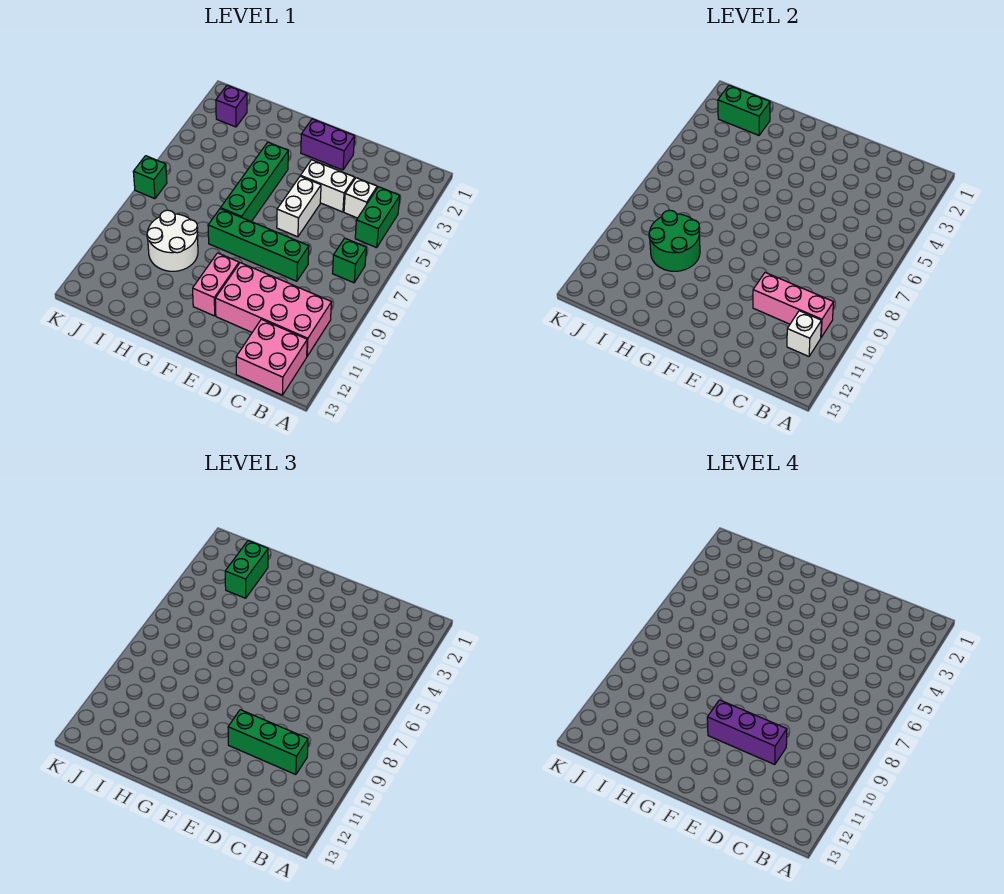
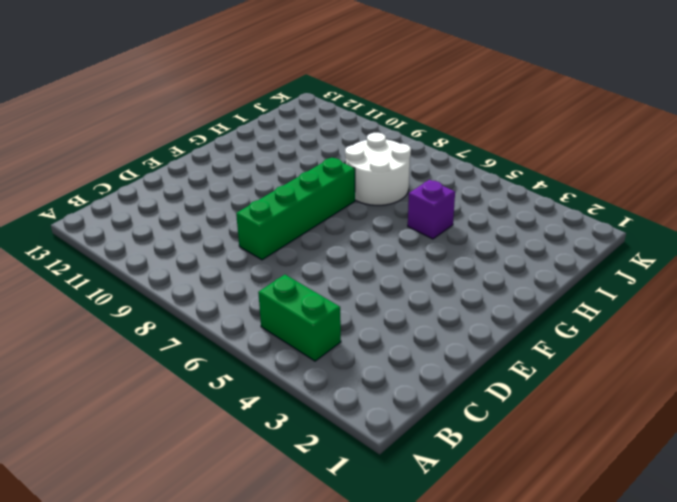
purple brick H5 level 1 -> purple brick J2 level 1
white round brick H7:I8 level 1 -> white round brick H9:I10 level 1
none -> green brick B7 level 1
none -> pink brick B10:E11 level 1
none -> pink brick B12:C13 level 1

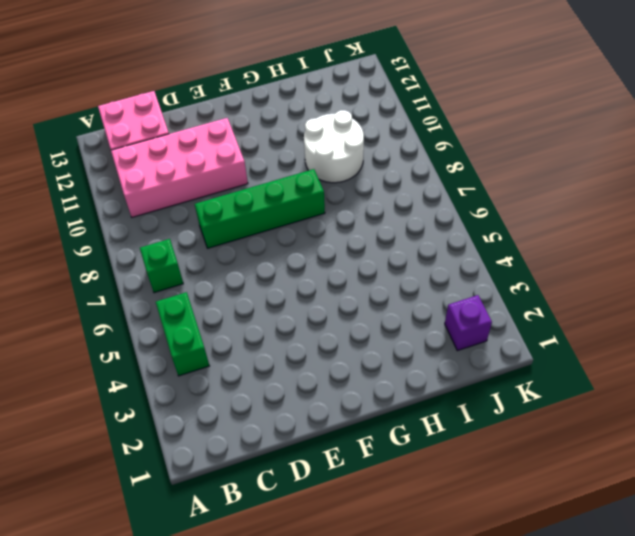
none -> white brick C4 level 1
none -> white brick D4:E4 level 1
none -> purple brick E2:F2 level 1

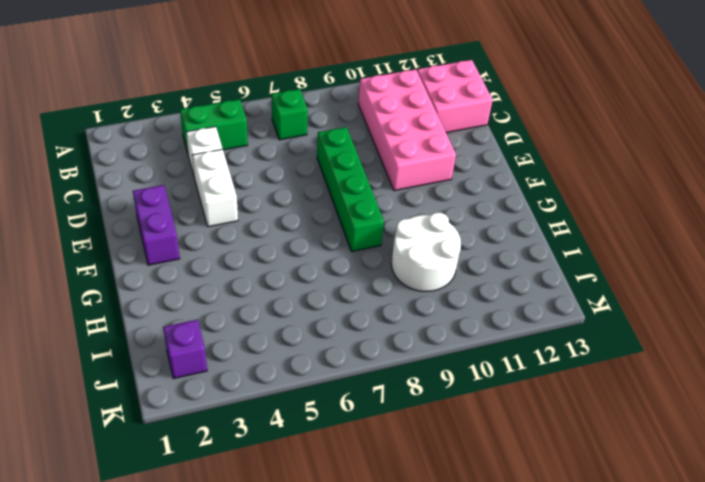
none -> white brick E5:E6 level 1
none -> pink brick F10:F11 level 1
none -> green brick G4:G7 level 1

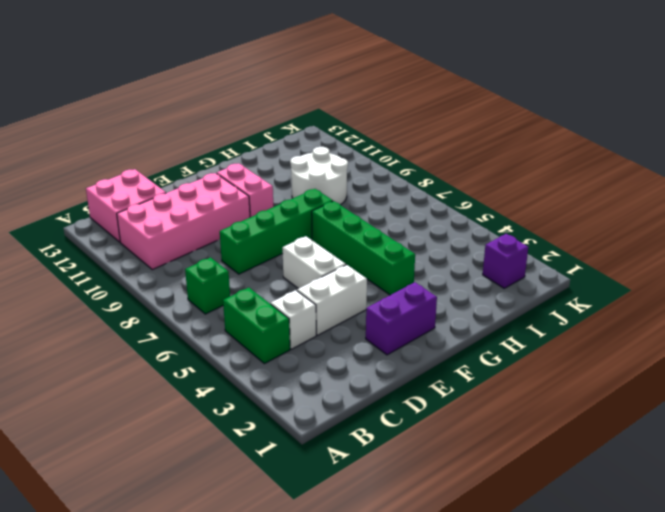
none -> green brick K7 level 1
none -> pink brick B10:D10 level 2
none -> white brick B11 level 2

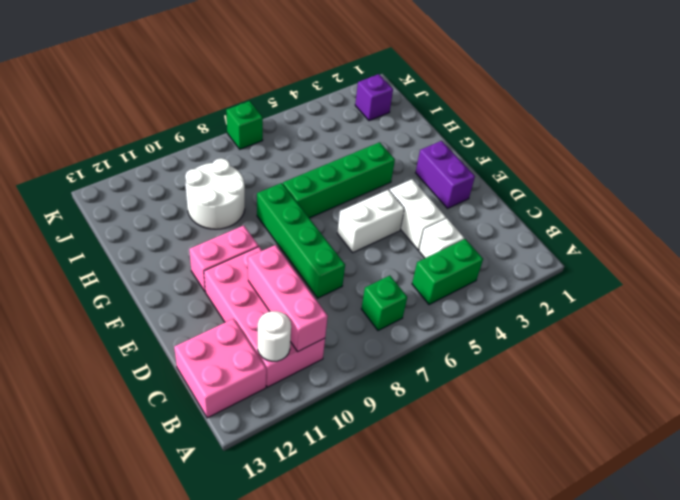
white round brick B11 level 2 -> white brick B11 level 2
none -> green round brick H9:I10 level 2
none -> green brick I2:J2 level 2
none -> green brick C10:E10 level 3

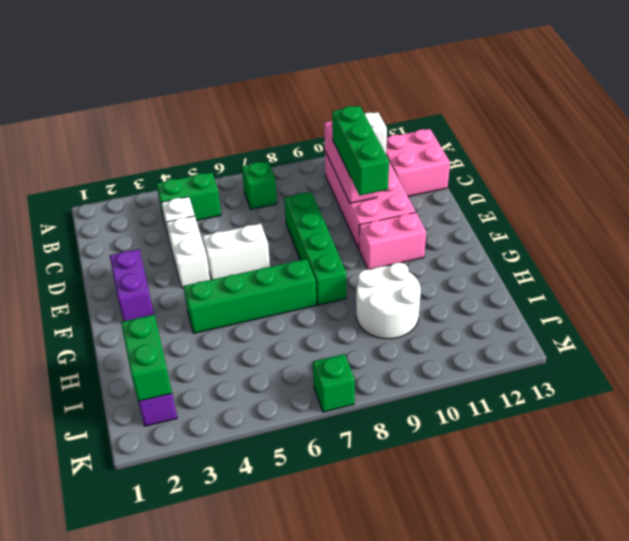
none -> green round brick H9:I10 level 2
none -> green brick I2:I3 level 3
none -> purple brick D10:F10 level 4

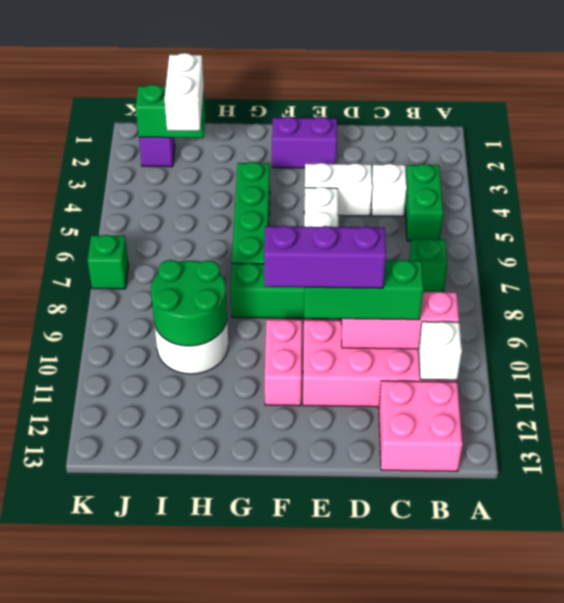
white brick I2:I3 level 3 -> green brick I2:I3 level 3

